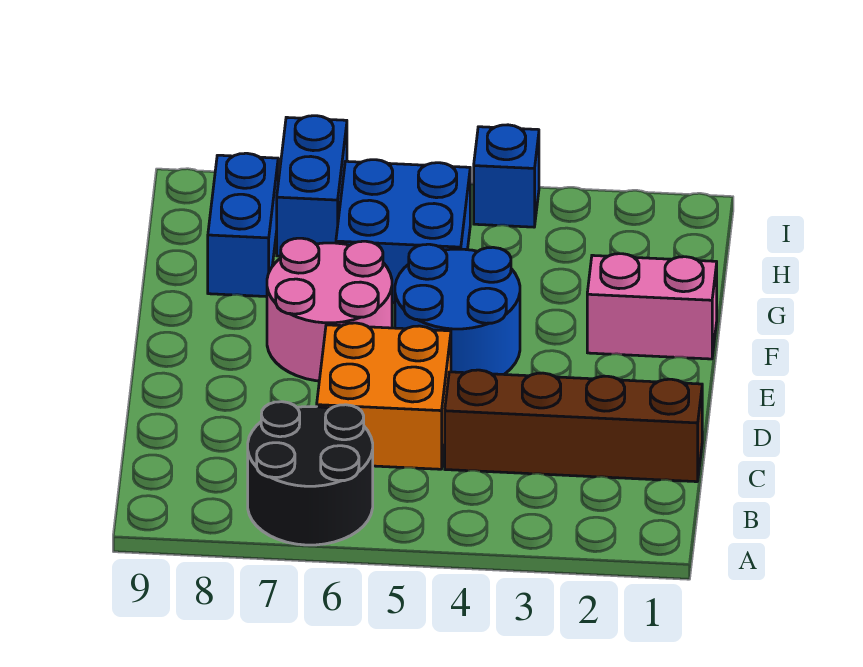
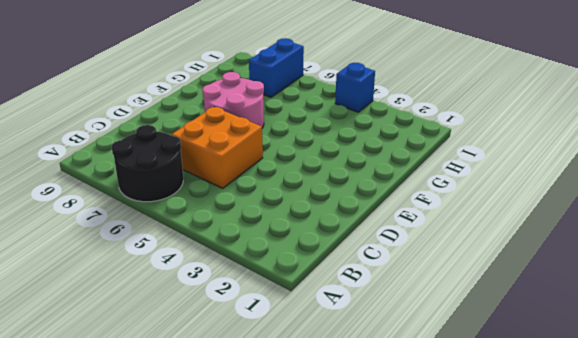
none -> brown brick C1:C4 level 1
none -> blue round brick E4:F5 level 1

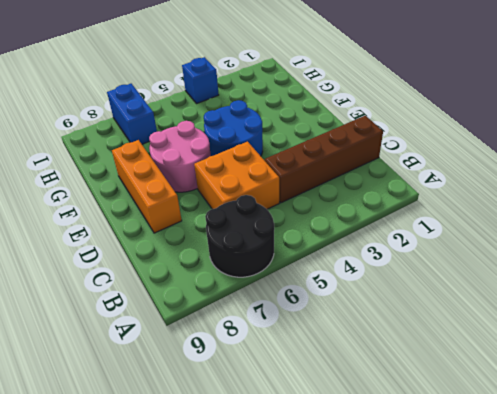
orange brick D8:F8 level 1 -> none
none -> pink brick F1:F2 level 1
none -> blue brick G5:H6 level 1

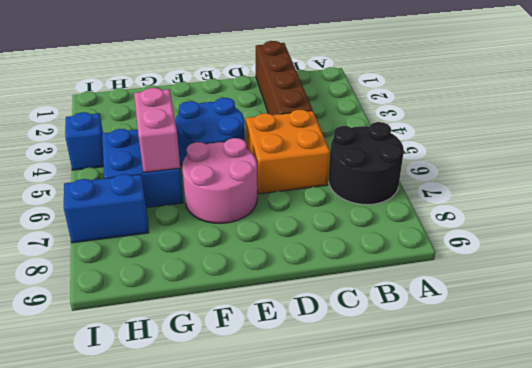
pink brick G5:G6 level 2 -> pink brick F1:F2 level 1
none -> blue brick G8:H8 level 1

